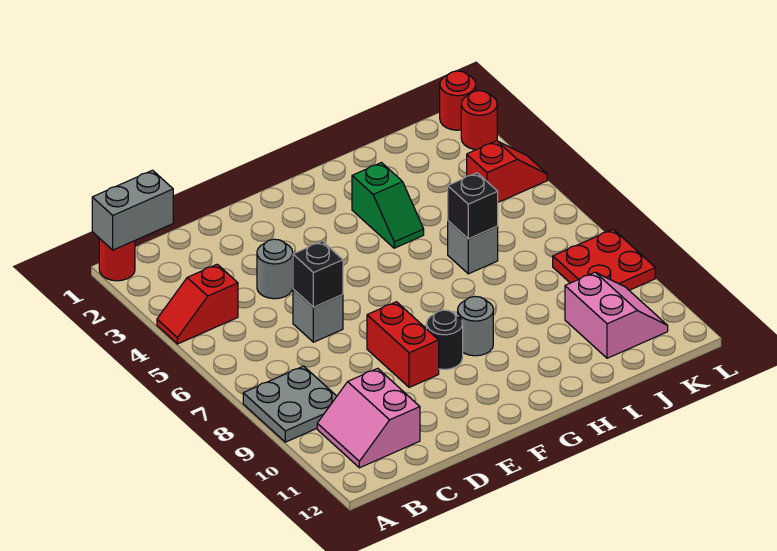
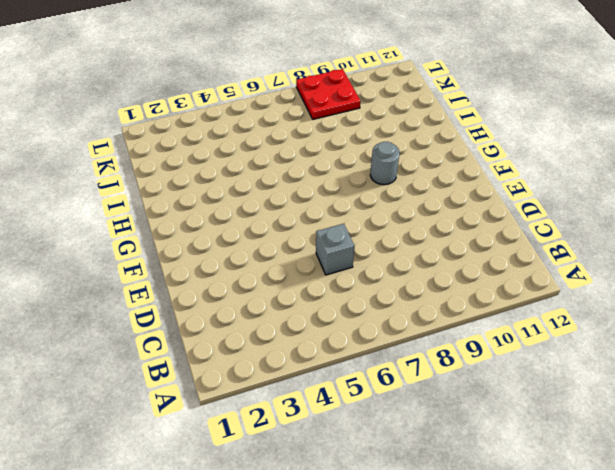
none -> red round brick A1 level 1
none -> red slope A4:B4 level 1 top B
none -> grey plate A8:B9 level 1

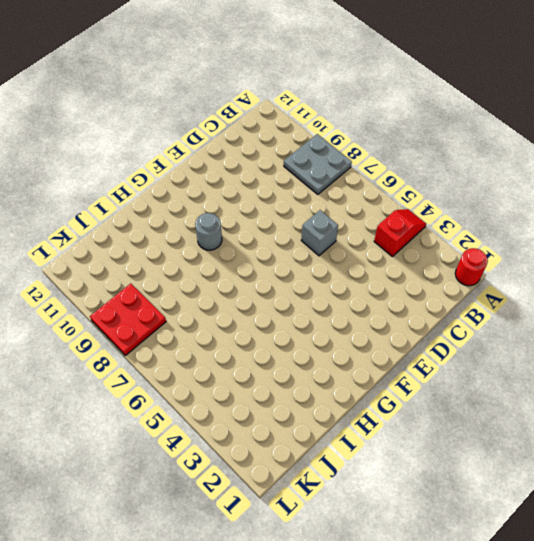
none -> pink slope B10:C11 level 1 top C
none -> grey round brick D4 level 1
none -> red brick E8:E9 level 1

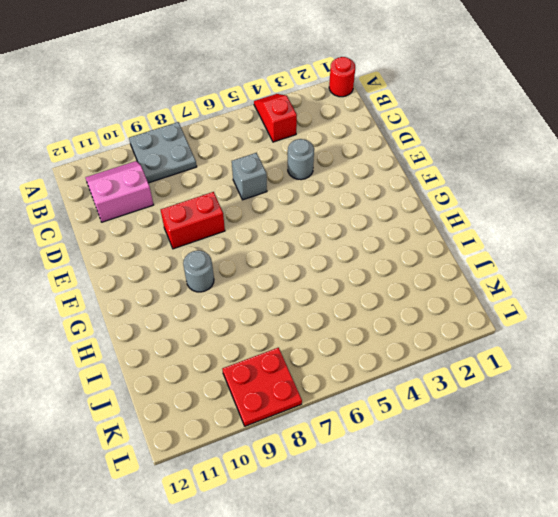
none -> black round brick F9 level 1
none -> green slope H3:H4 level 1 top 3
none -> grey brick I6 level 1

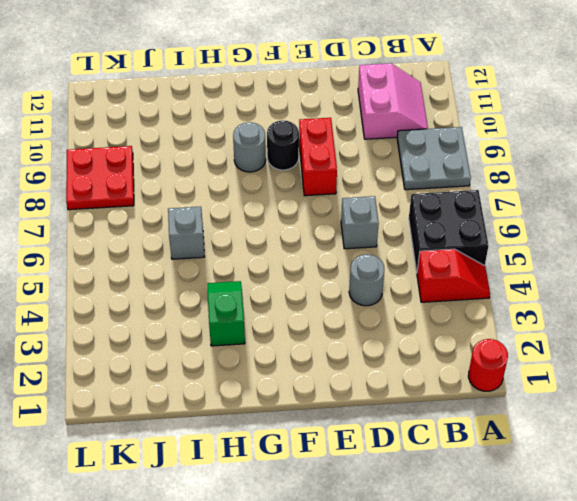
black brick A5:B6 level 1 -> none
none -> pink slope J10:K11 level 1 top J
none -> red slope K4:L4 level 1 top K
none -> red round brick L1 level 1

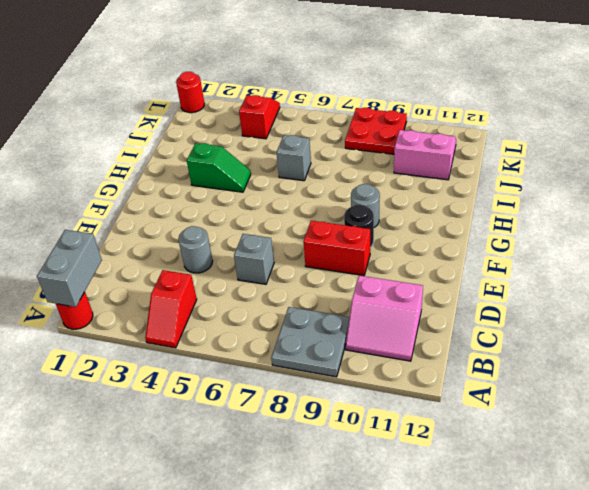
none -> red round brick L2 level 1
none -> black brick D6 level 2
none -> black brick I6 level 2

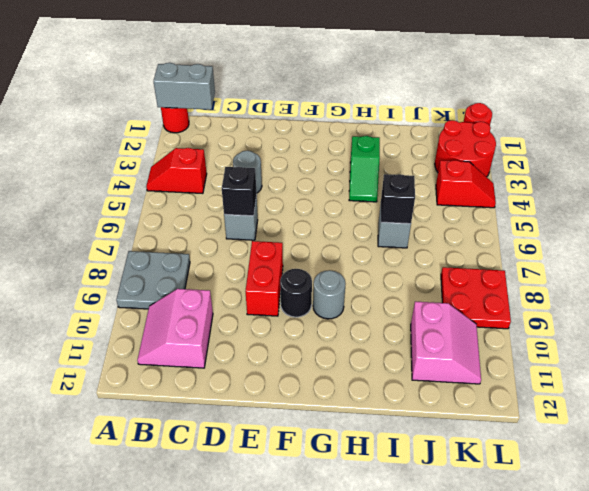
red round brick K2:L3 level 1 -> red round brick L2 level 1

